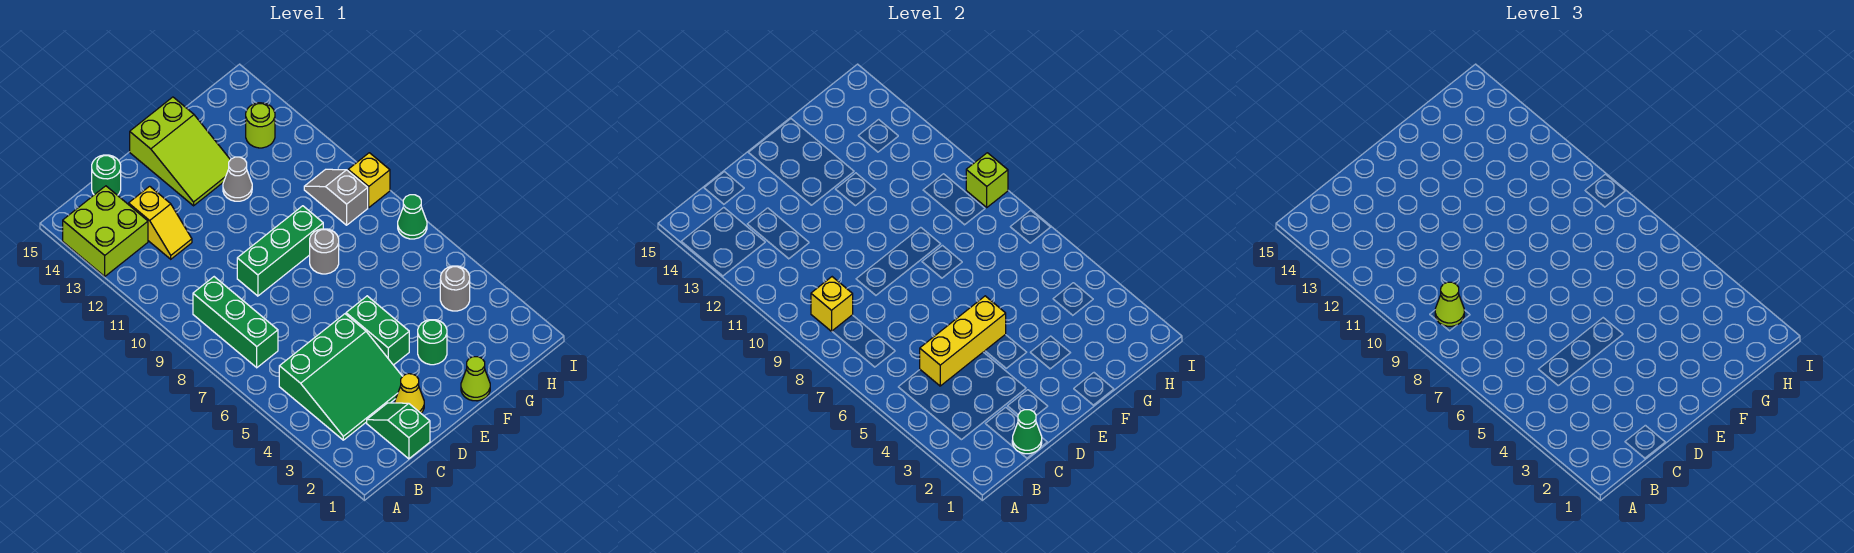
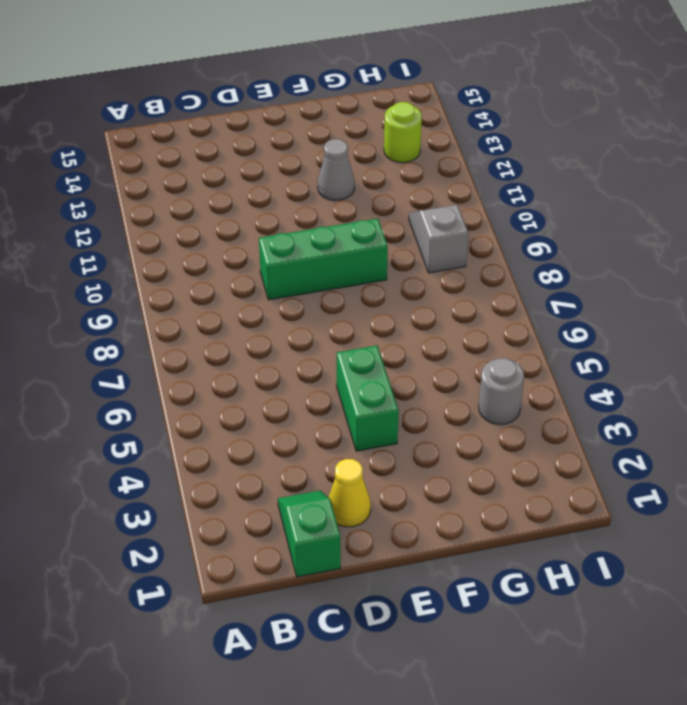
none -> lime brick A13:B14 level 1
none -> green slope B3:D5 level 1 top 5
none -> green brick B7:B9 level 1

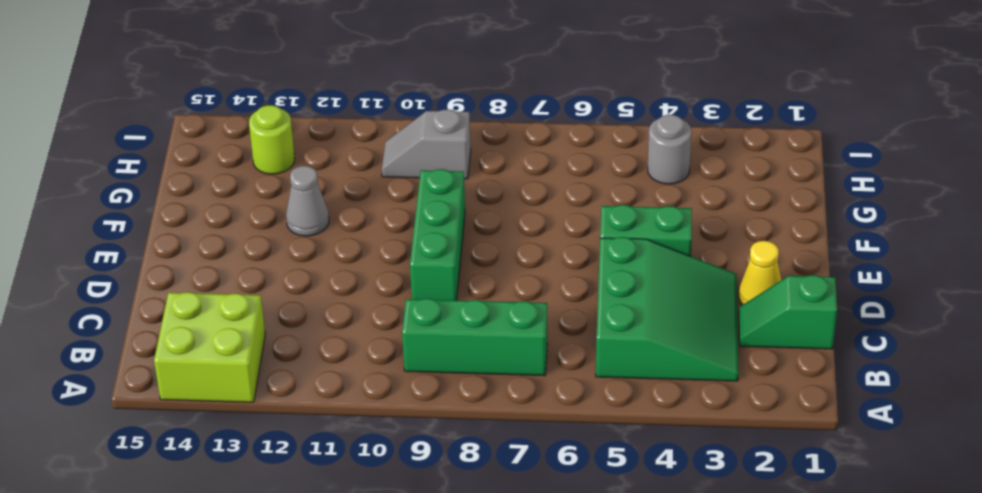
none -> yellow slope C12:C13 level 1 top 13
none -> green round brick C15 level 1
none -> lime slope E13:F15 level 1 top 15

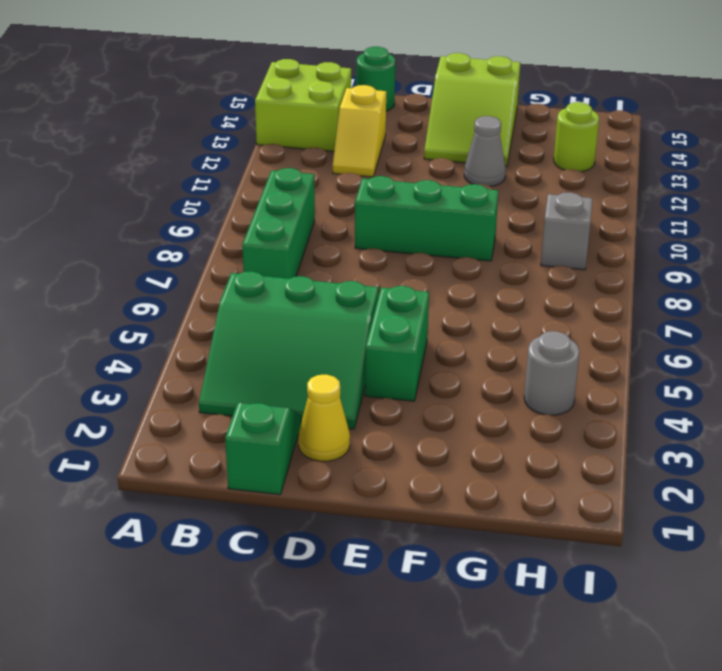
none -> lime cone F1 level 1
none -> green round brick F3 level 1
none -> grey round brick F8 level 1

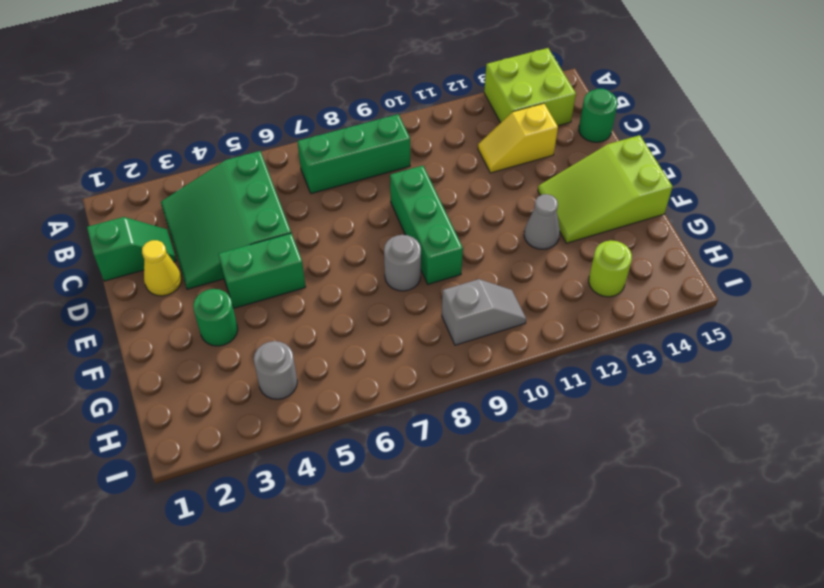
none -> lime cone F1 level 1
none -> green cone I7 level 1
none -> yellow brick I9 level 1

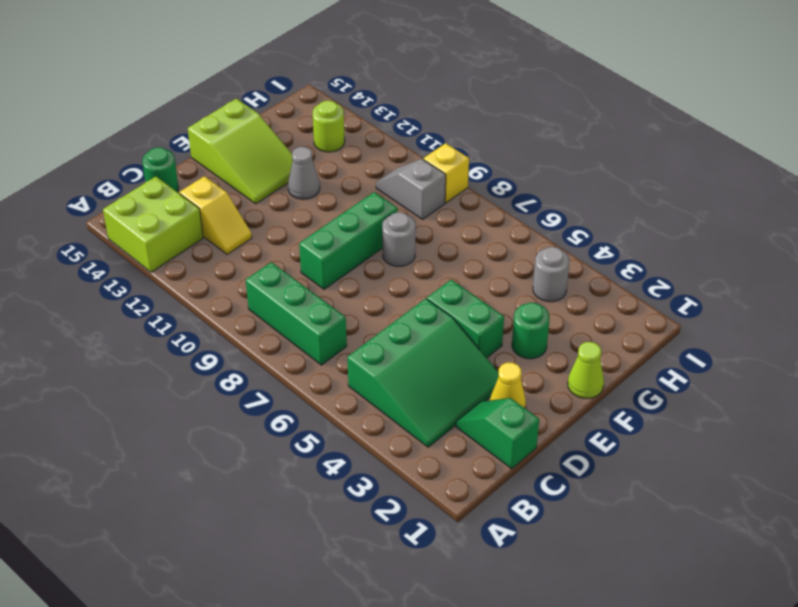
none -> green cone I7 level 1
none -> yellow brick B9 level 2
none -> green cone C1 level 2

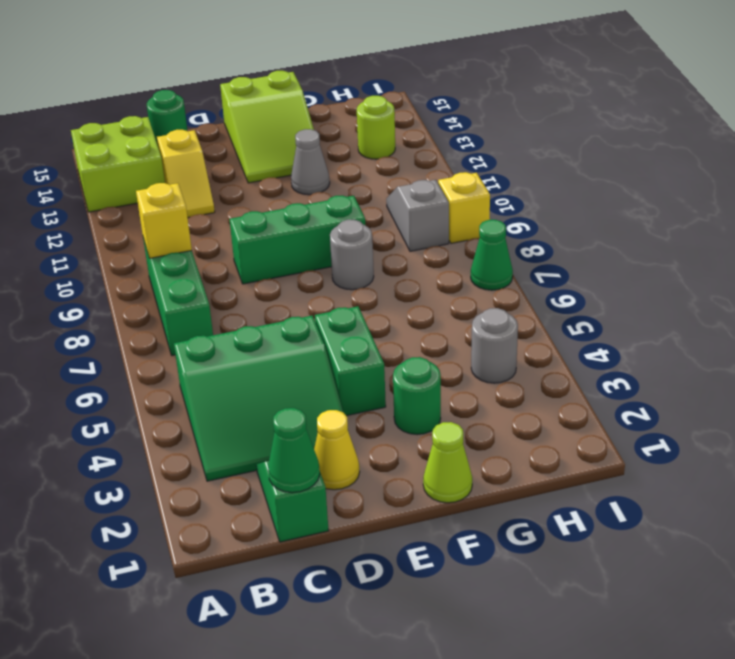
none -> yellow brick C5:E5 level 2
none -> lime brick I9 level 2
none -> lime cone B9 level 3

